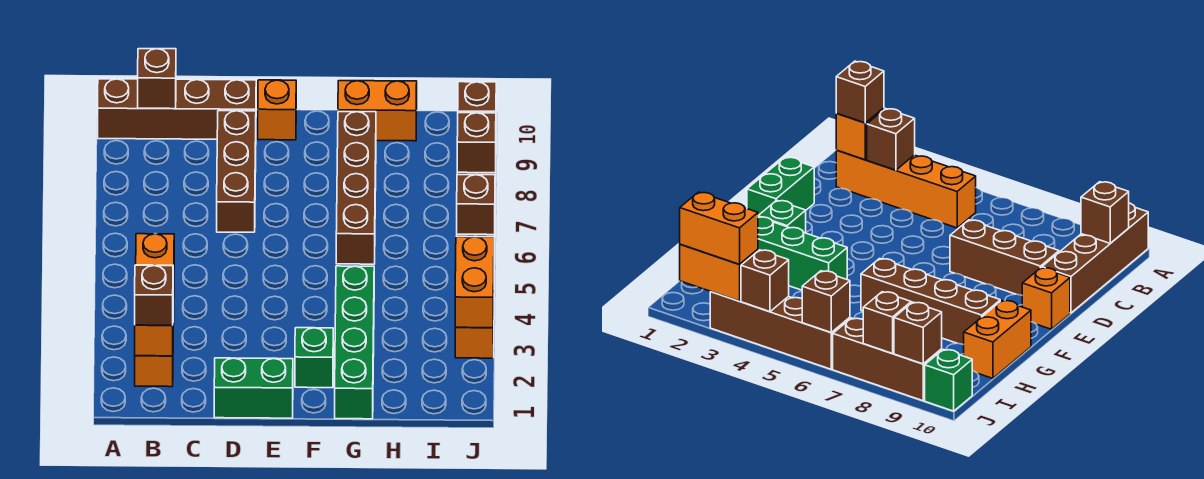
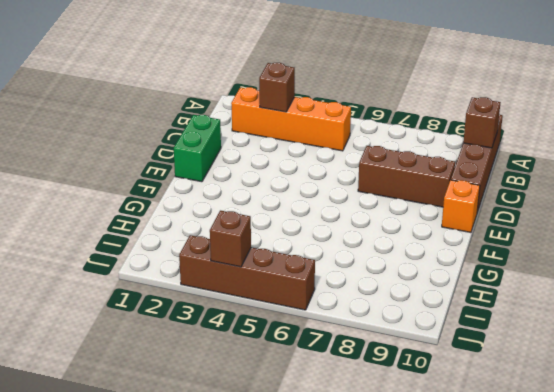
none -> green brick F2 level 1
none -> green brick G1:G4 level 1
none -> brown brick G6:G9 level 1

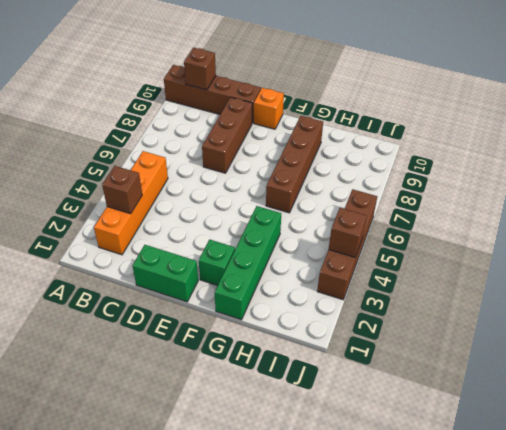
none -> orange brick G10:H10 level 1
none -> brown brick J7:J9 level 1
none -> green brick J10 level 1

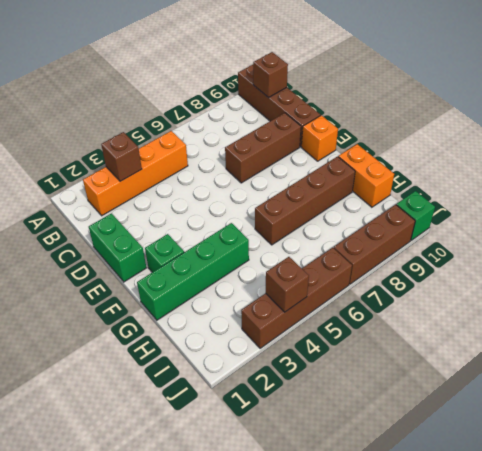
none -> orange brick B2 level 2
none -> orange brick J2:J3 level 2
none -> brown brick J6 level 2

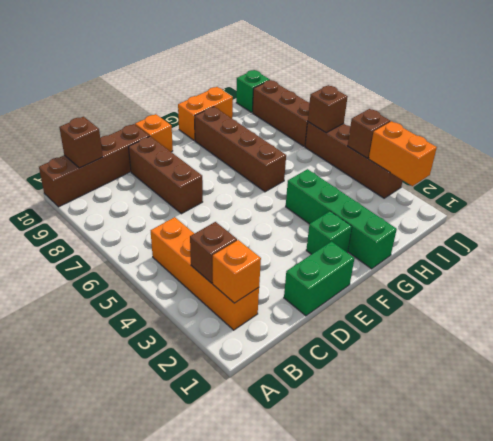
none -> brown brick J8 level 2
none -> brown brick J9 level 2
none -> brown brick B2 level 3

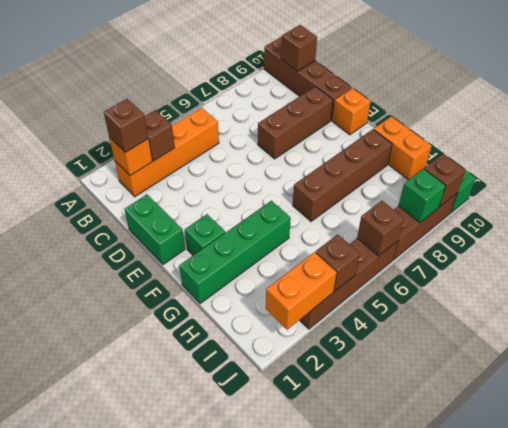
green brick J8 level 2 -> brown brick J8 level 2
none -> orange brick J2:J3 level 3

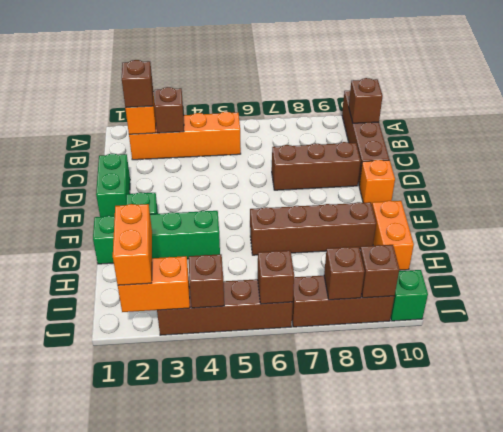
orange brick I2:J2 level 3 -> orange brick J2:J3 level 3

